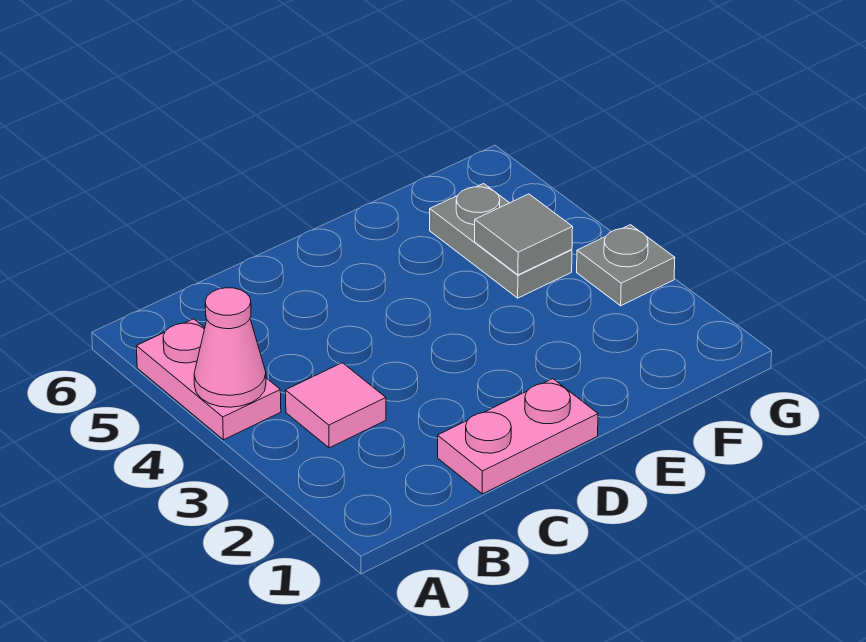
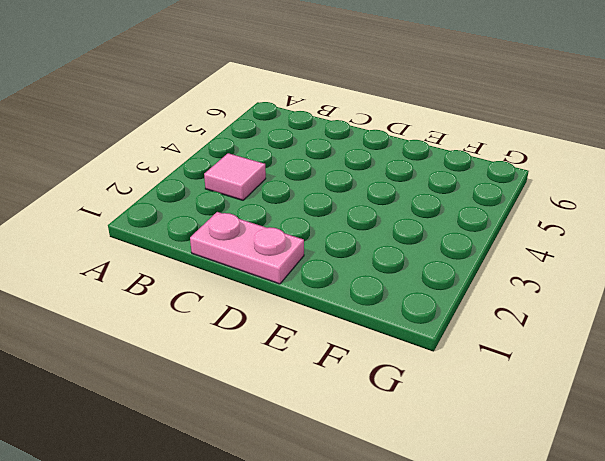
none -> pink plate A4:A5 level 1
none -> grey plate F4:F5 level 1

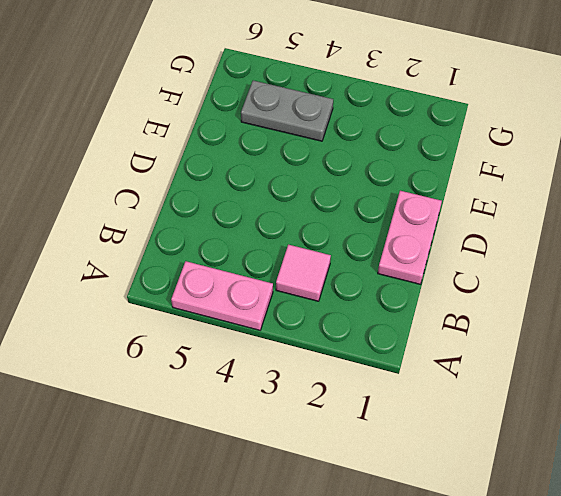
none -> grey plate G3 level 1
none -> pink cone A4 level 2

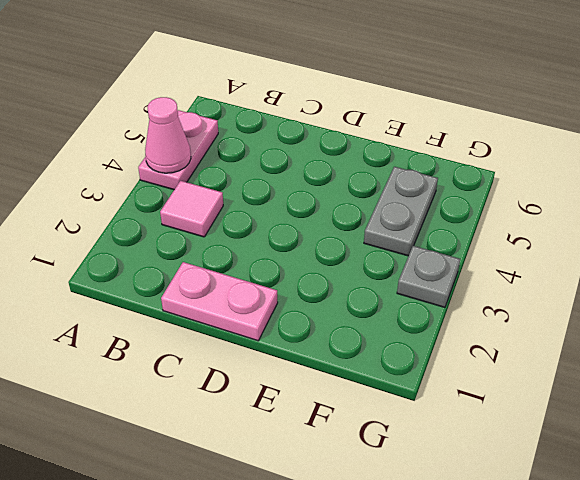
none -> grey tile F4 level 2

